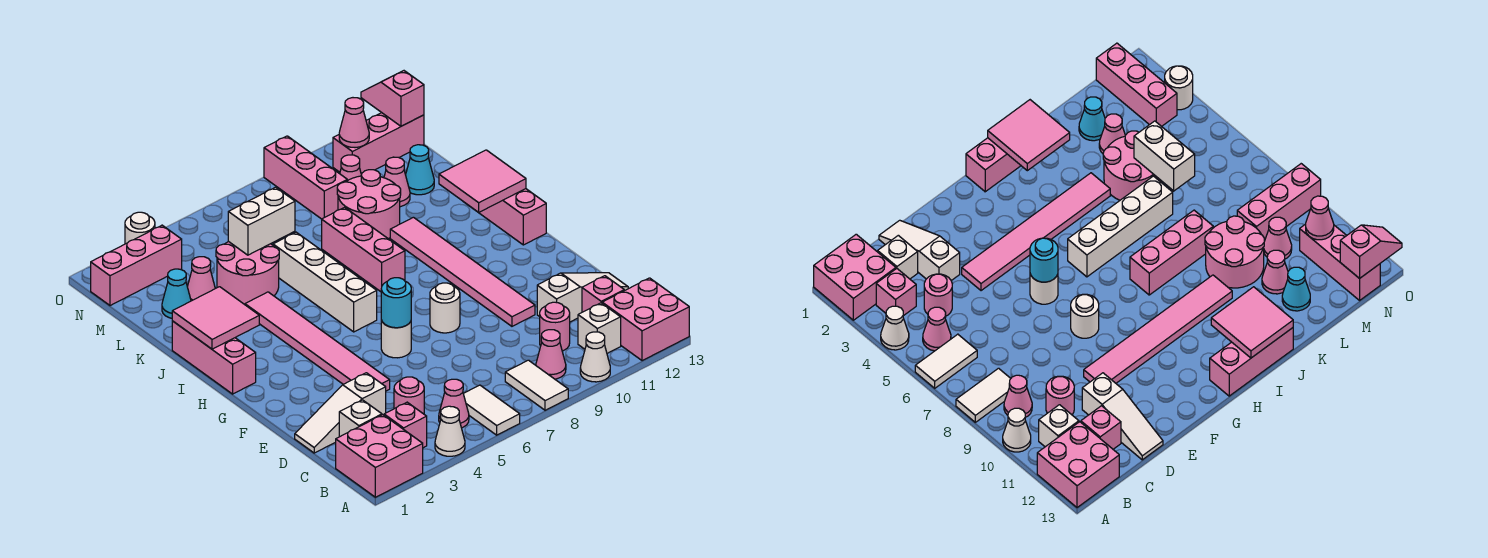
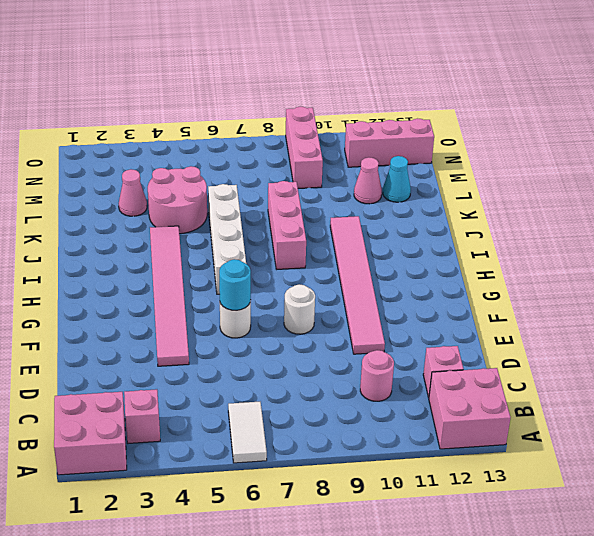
none -> white cone A4 level 1
none -> white tile A8:B8 level 1
none -> white cone A10 level 1
none -> pink cone B5 level 1

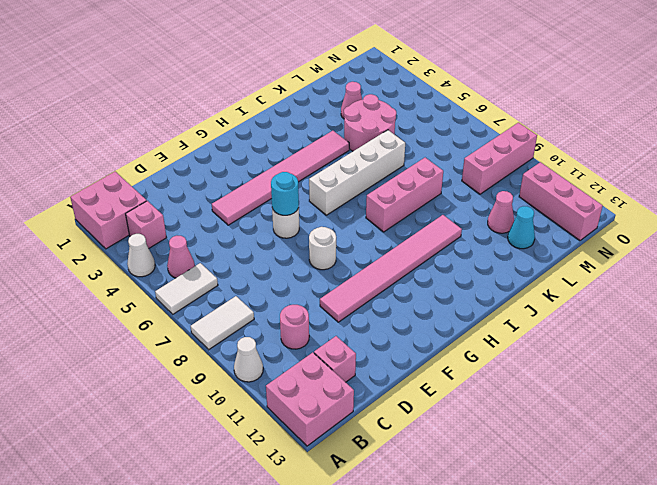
none -> pink cone B9 level 1
none -> white brick B11 level 1
none -> white brick C2 level 1
none -> pink round brick C4 level 1

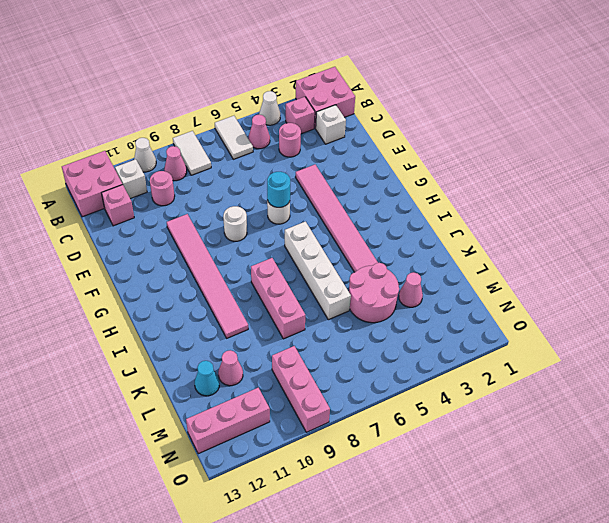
none -> white slope D1:D3 level 1 top 3
none -> white slope D11:D13 level 1 top 11
none -> pink brick H1:J1 level 1
none -> pink brick H13:J13 level 1

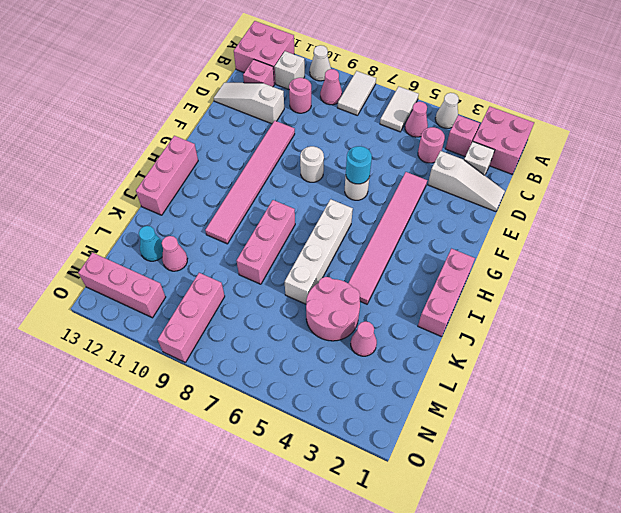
none -> pink round brick K9:L10 level 1
none -> cyan cone L2 level 1
none -> pink cone M10 level 1
none -> pink brick N1:N3 level 1

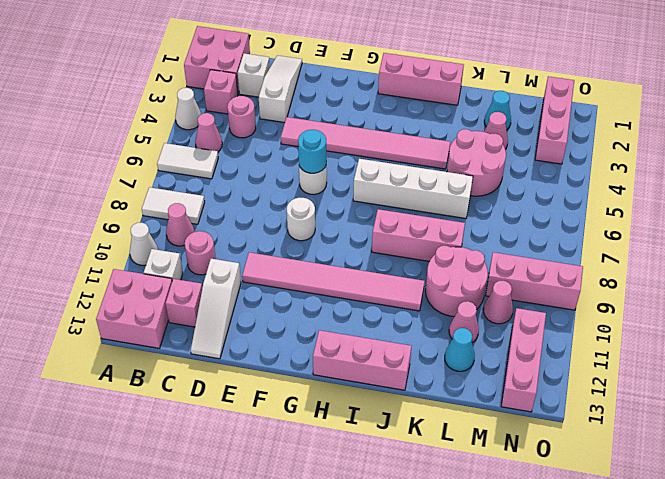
none -> white round brick O3 level 1
none -> pink tile I1:J2 level 2
none -> pink tile I12:J13 level 2
none -> white brick L5:L6 level 2

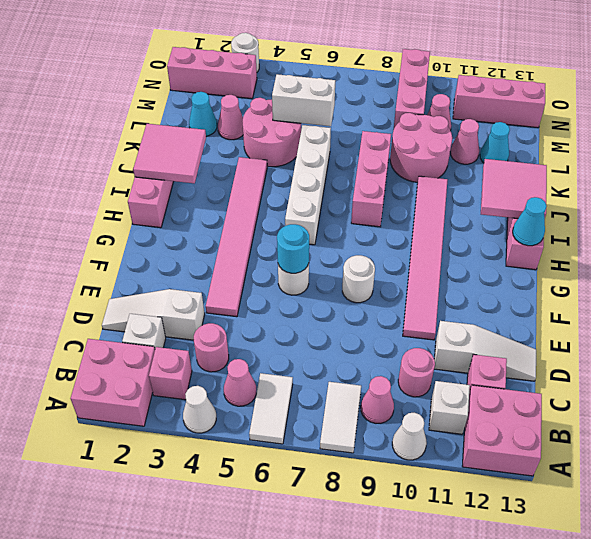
cyan cone H13 level 2 -> none
none -> pink cone N11 level 2
none -> pink slope N13:O13 level 2 top N

